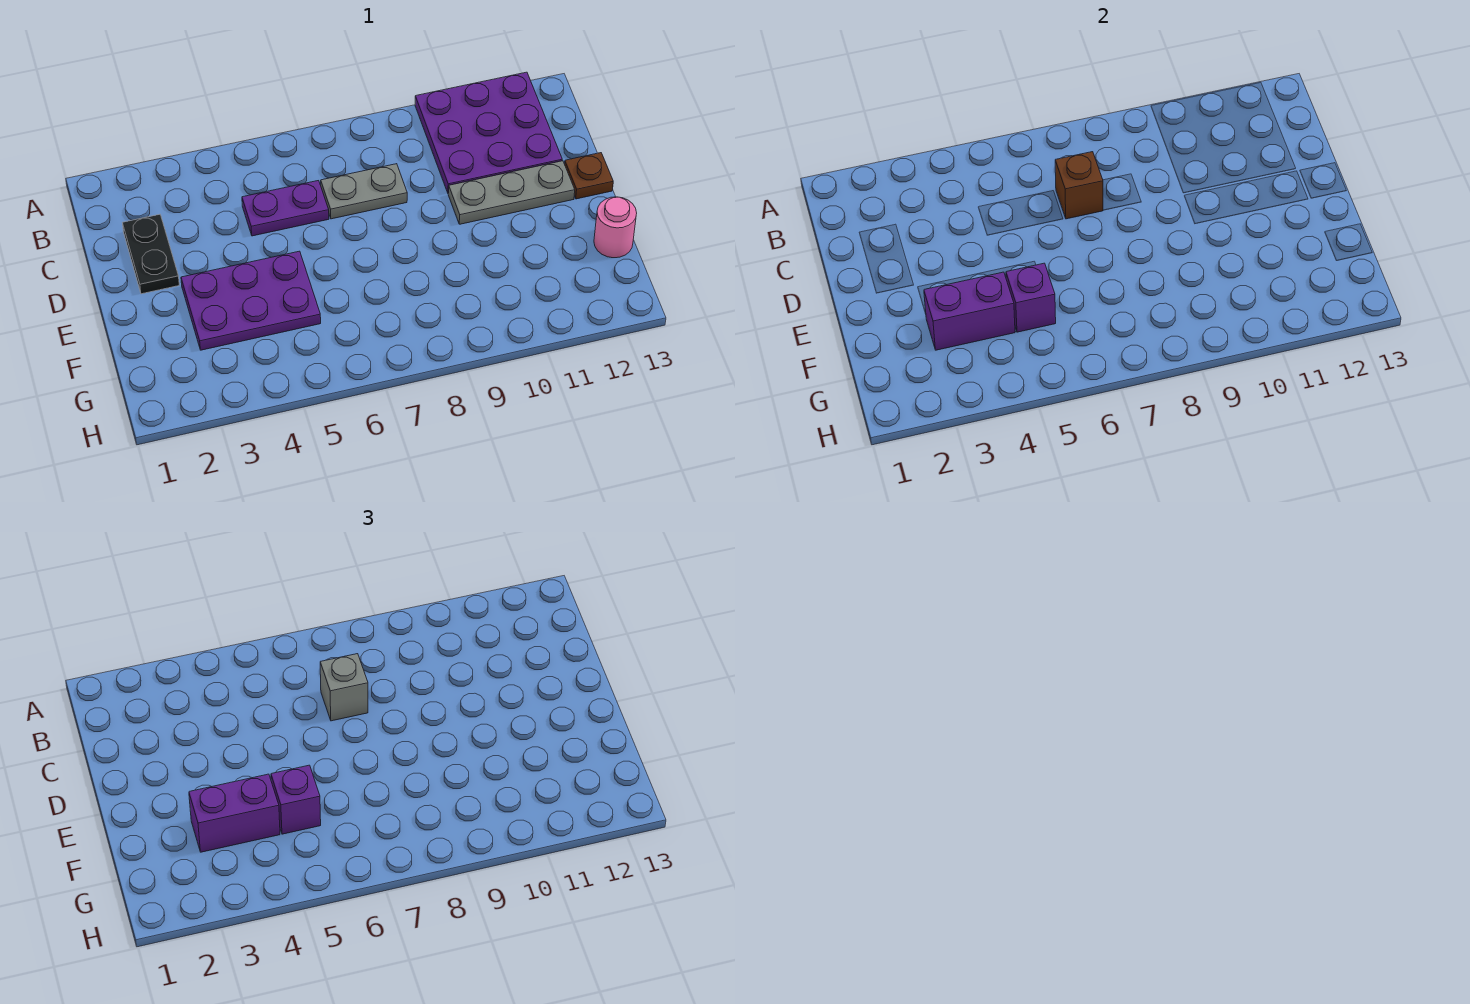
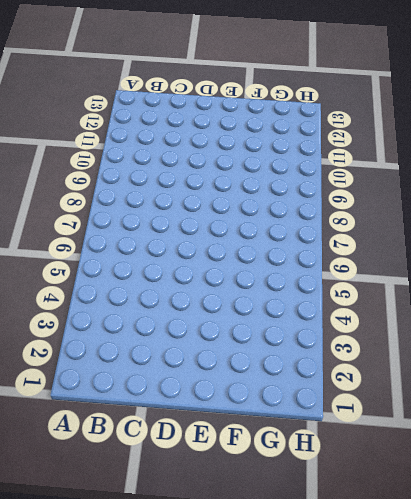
none -> purple plate A10:C12 level 1
none -> black plate C2:D2 level 1
none -> purple plate C5:C6 level 1

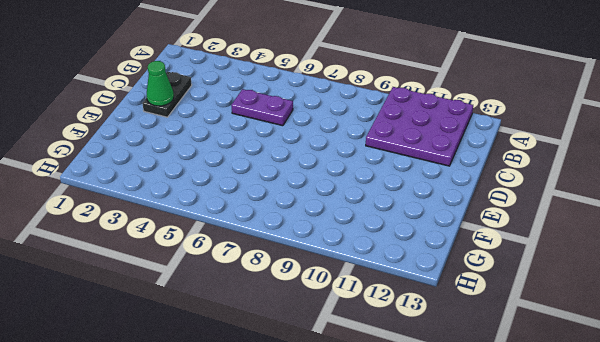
green cone D2 level 2 -> none
none -> grey plate C7:C8 level 1
none -> grey plate D10:D12 level 1
none -> brown plate D13 level 1

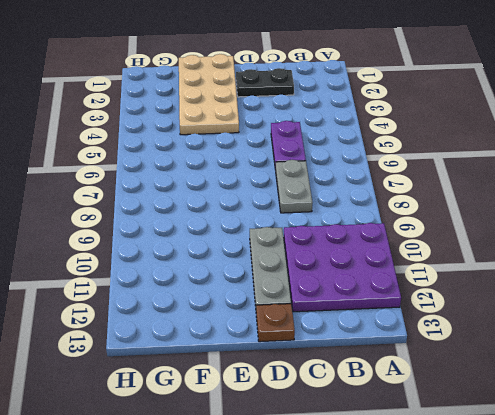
tan plate E1:F4 level 1 -> purple plate E3:F5 level 1
none -> pink round brick F13 level 1
none -> brown brick C7 level 2
none -> purple brick F3:F4 level 2

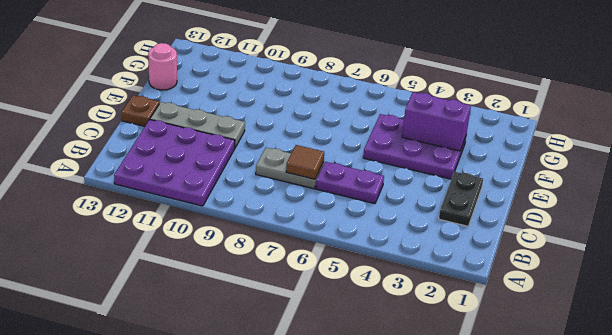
brown tile C7 level 2 -> brown brick C7 level 2
none -> purple brick F5 level 2
none -> grey brick C7 level 3
none -> purple brick F3:F4 level 3

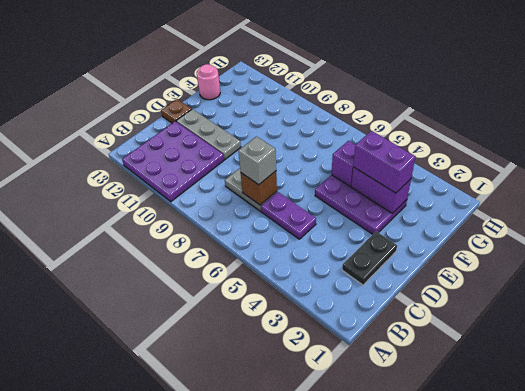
none -> purple brick F5 level 3

